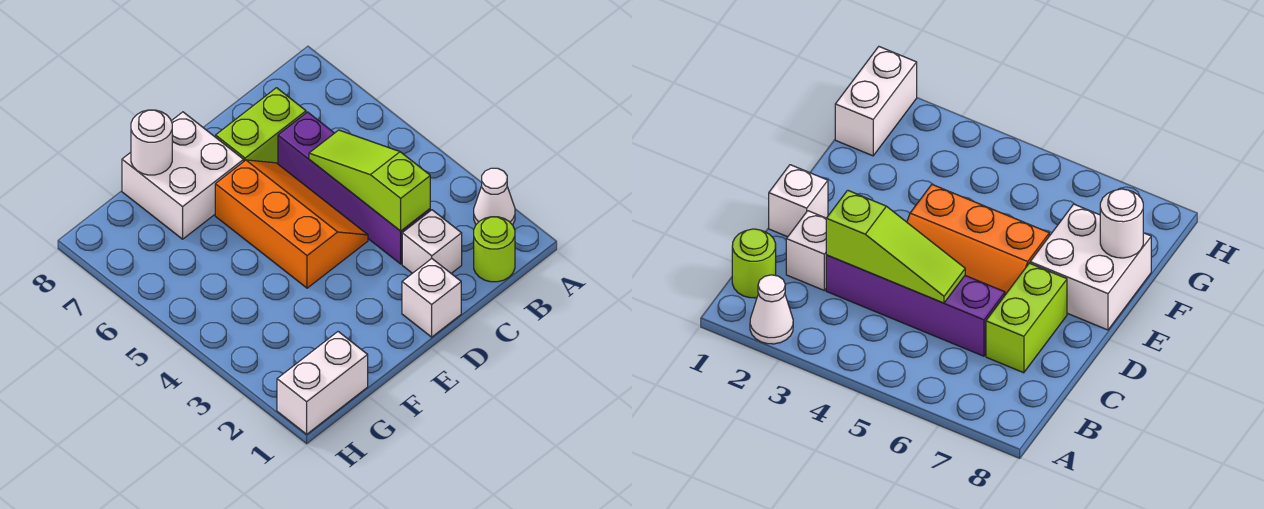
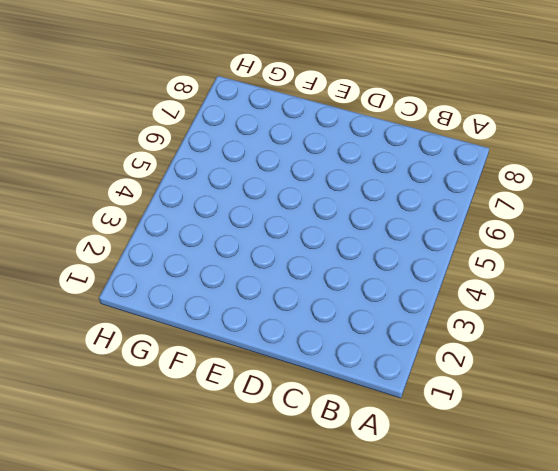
none -> white cone A2 level 1
none -> lime round brick B1 level 1

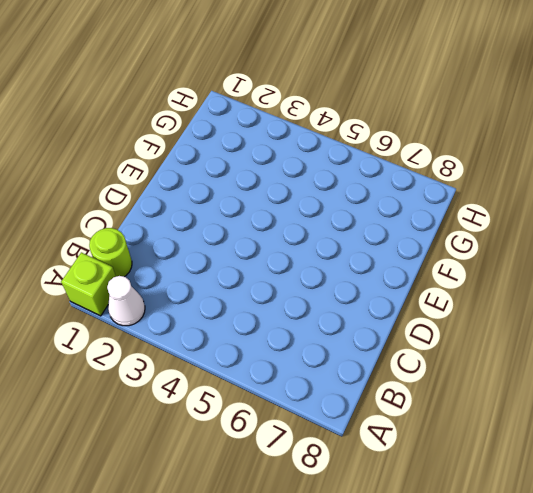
lime brick A1 level 1 -> none
none -> white brick C2 level 1
none -> purple brick C3:C6 level 1

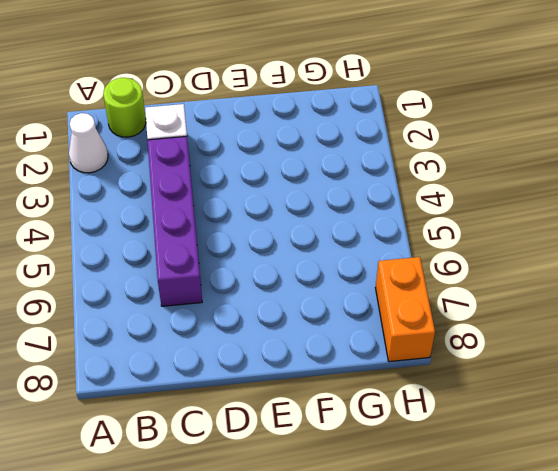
orange brick H7:H8 level 1 -> none
none -> lime brick C7:D7 level 1
none -> white brick D1 level 1

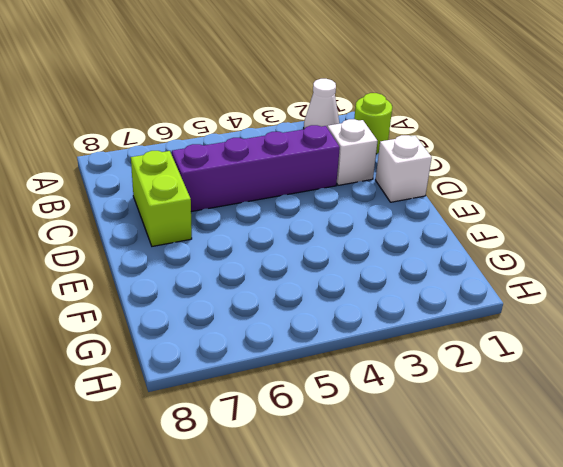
none -> orange slope D4:E6 level 1 top E
none -> white brick E7:F8 level 1

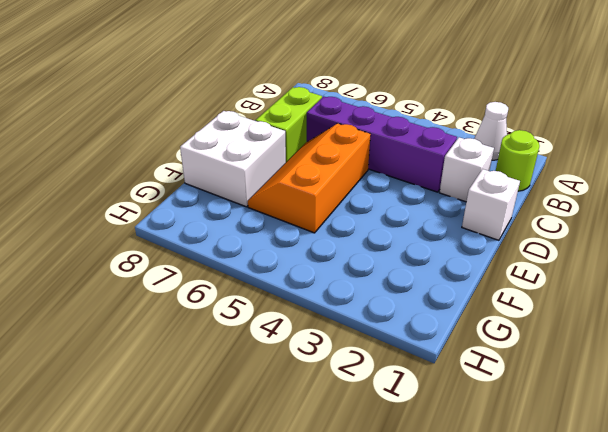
orange slope D5:F6 level 1 top 5 -> orange slope D4:E6 level 1 top E
none -> white brick G1:H1 level 1
none -> lime slope C3:C5 level 2 top 3

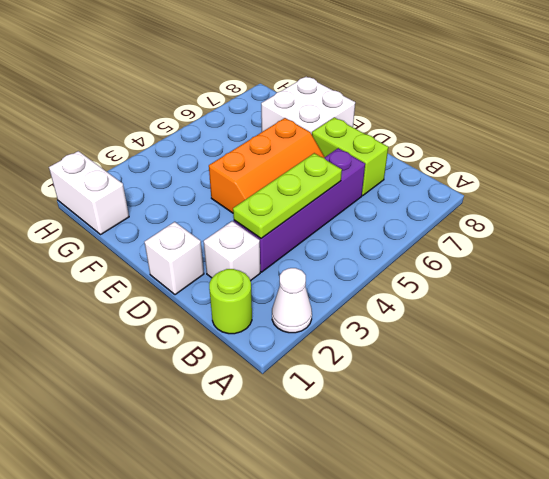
lime plate C3:C5 level 2 -> lime slope C3:C5 level 2 top 3
none -> white round brick F8 level 2

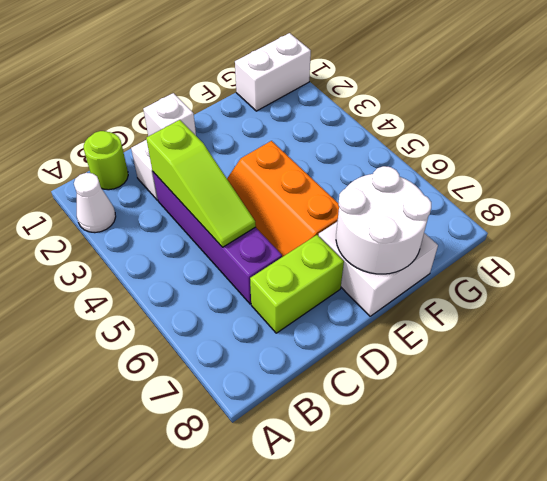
white round brick E7:F8 level 2 -> white round brick F8 level 2

